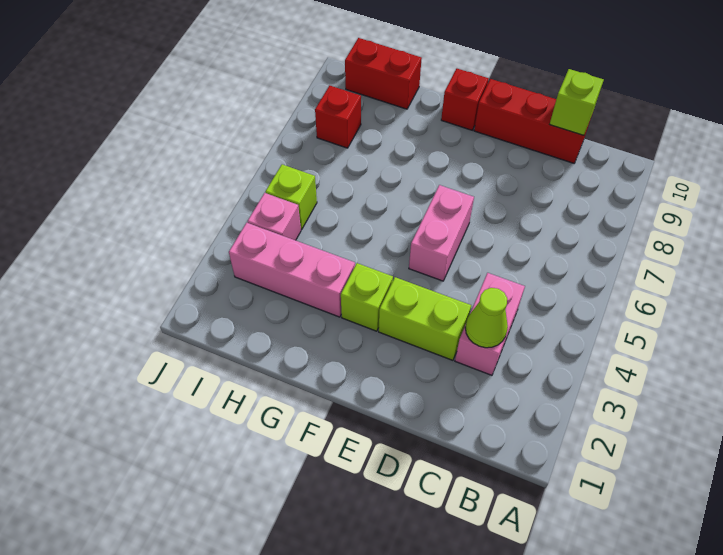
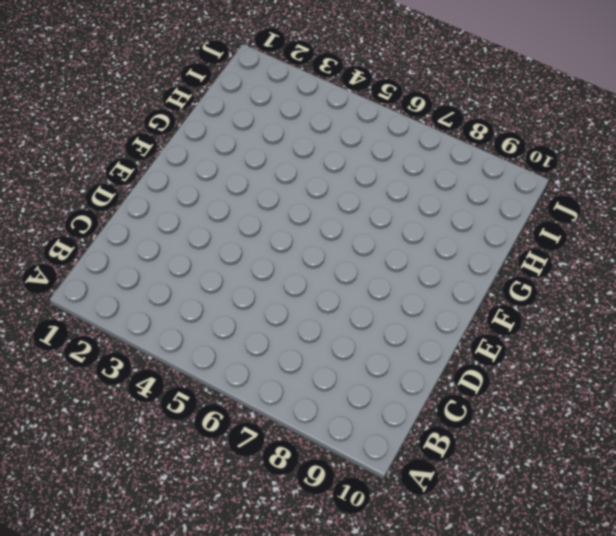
none -> pink brick C3:C4 level 1
none -> red brick C10:E10 level 1
none -> lime brick D3:E3 level 1

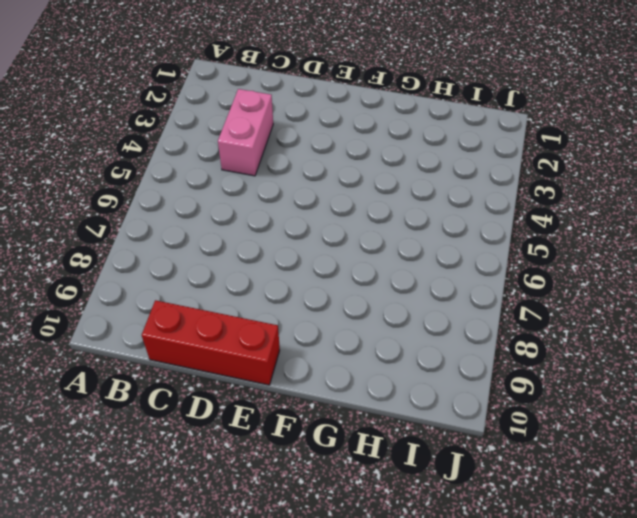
none -> lime brick D3:E3 level 1
none -> pink brick E5:E6 level 1
none -> lime brick F3 level 1

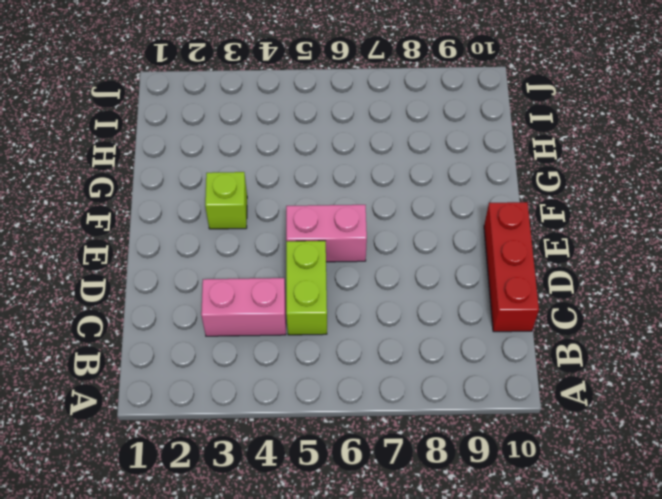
lime brick C5:D5 level 1 -> lime brick D3:E3 level 1
none -> red brick F10 level 1
none -> pink brick G3:I3 level 1
none -> red brick H10:I10 level 1

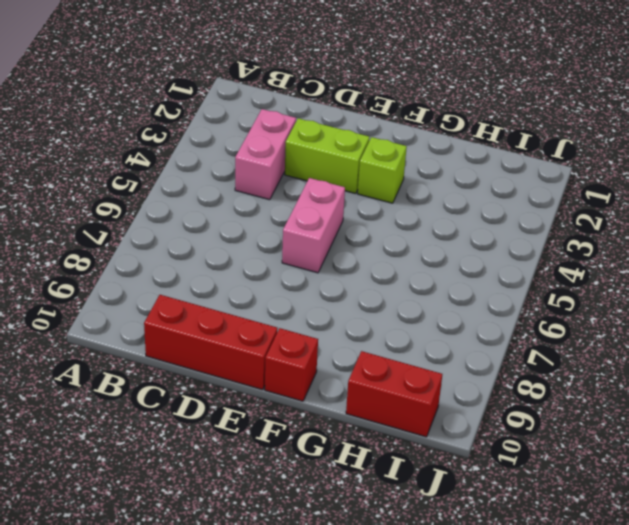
none -> pink brick G3:I3 level 1
none -> pink brick I4 level 1
none -> lime brick I5 level 1

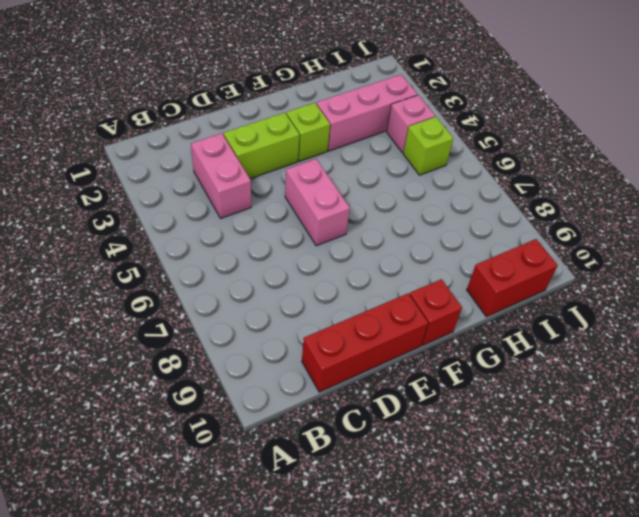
none -> red brick I8 level 1
none -> lime cone C3 level 2
none -> lime brick C10 level 2

